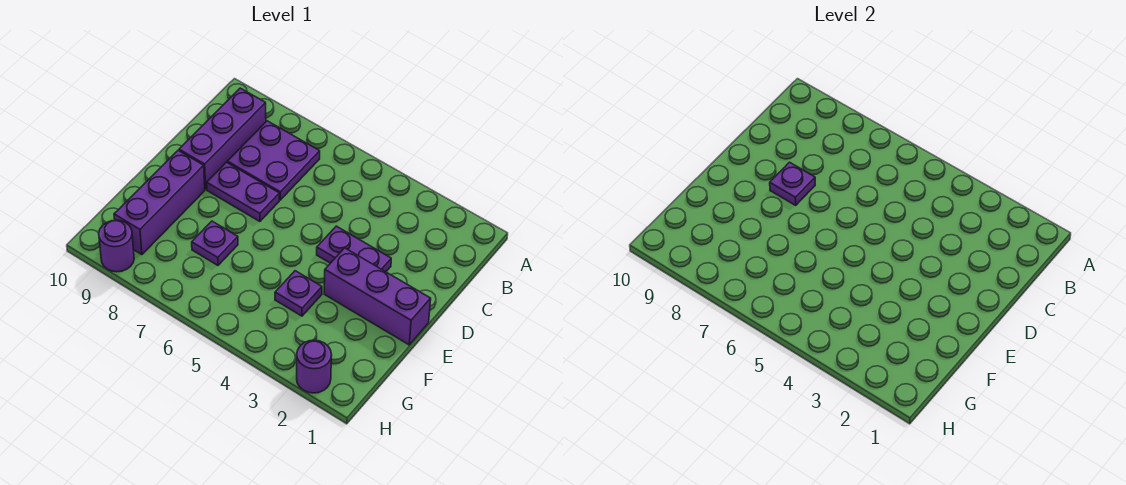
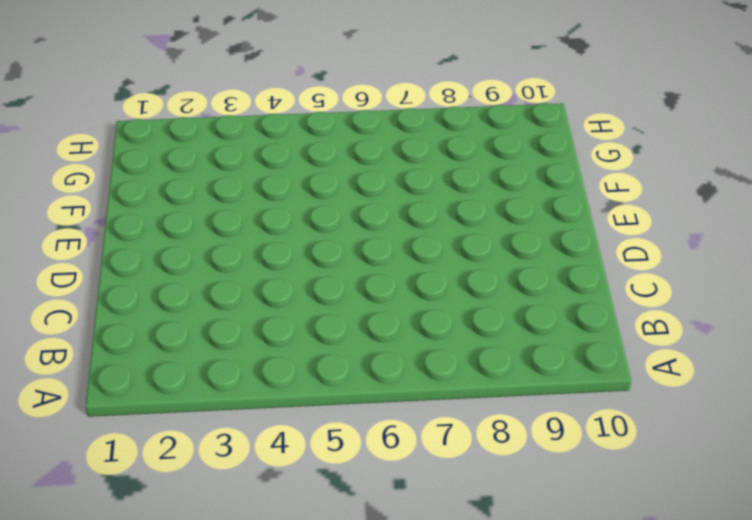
none -> purple plate B7:C8 level 1
none -> purple brick B9:D9 level 1

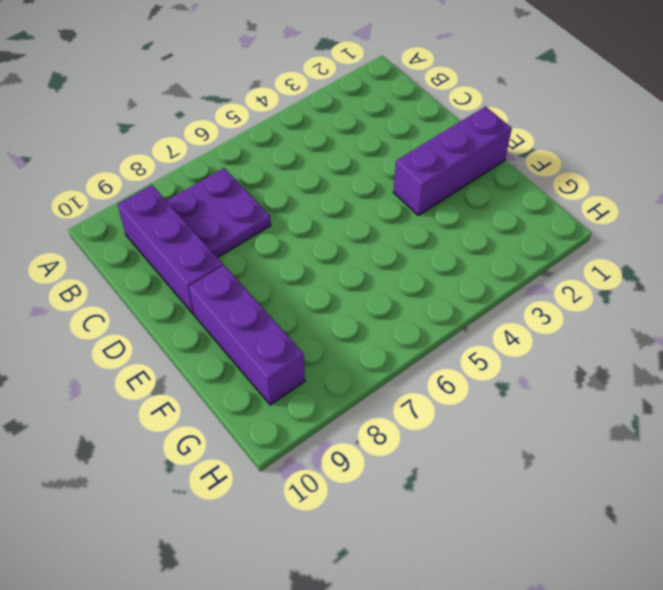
none -> purple plate D3:D4 level 1
none -> purple plate D7:D8 level 1

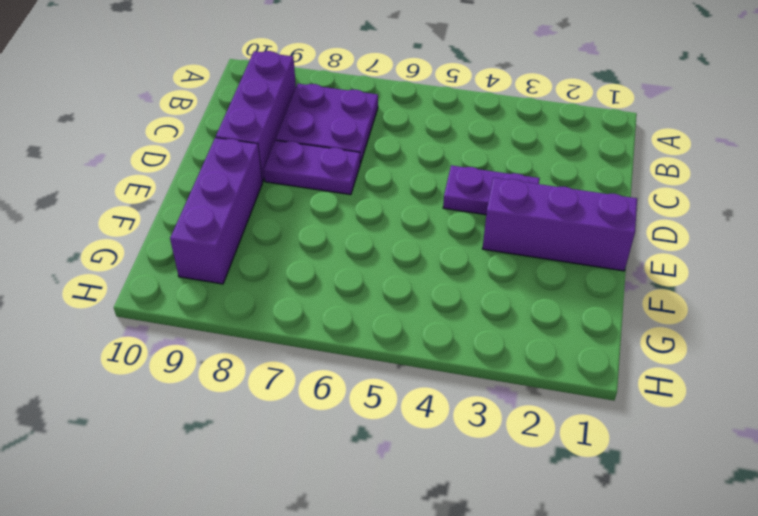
none -> purple plate F4 level 1
none -> purple plate F7 level 1

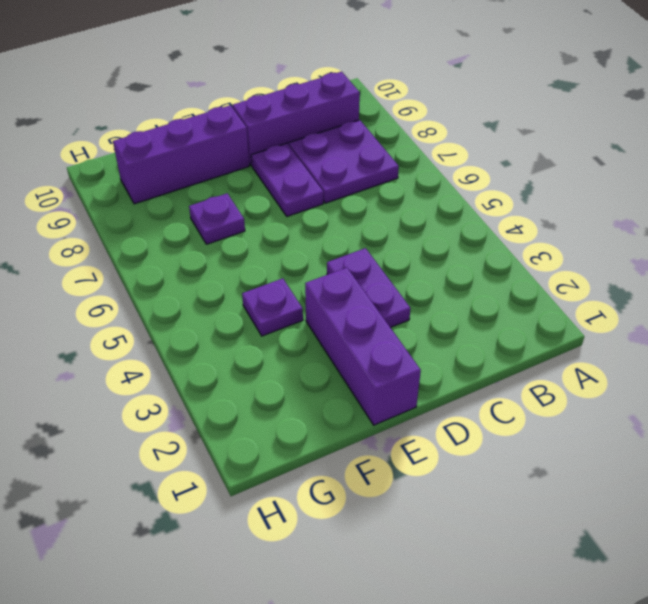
none -> purple round brick H2 level 1
none -> purple round brick H9 level 1

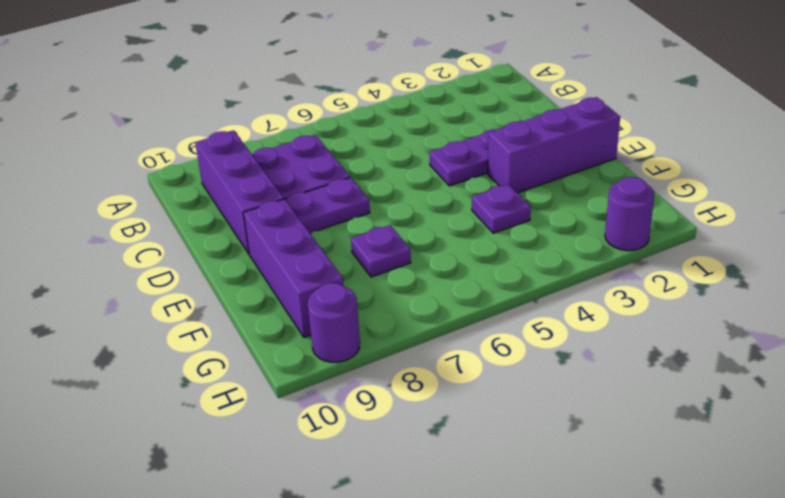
none -> purple plate D8 level 2

